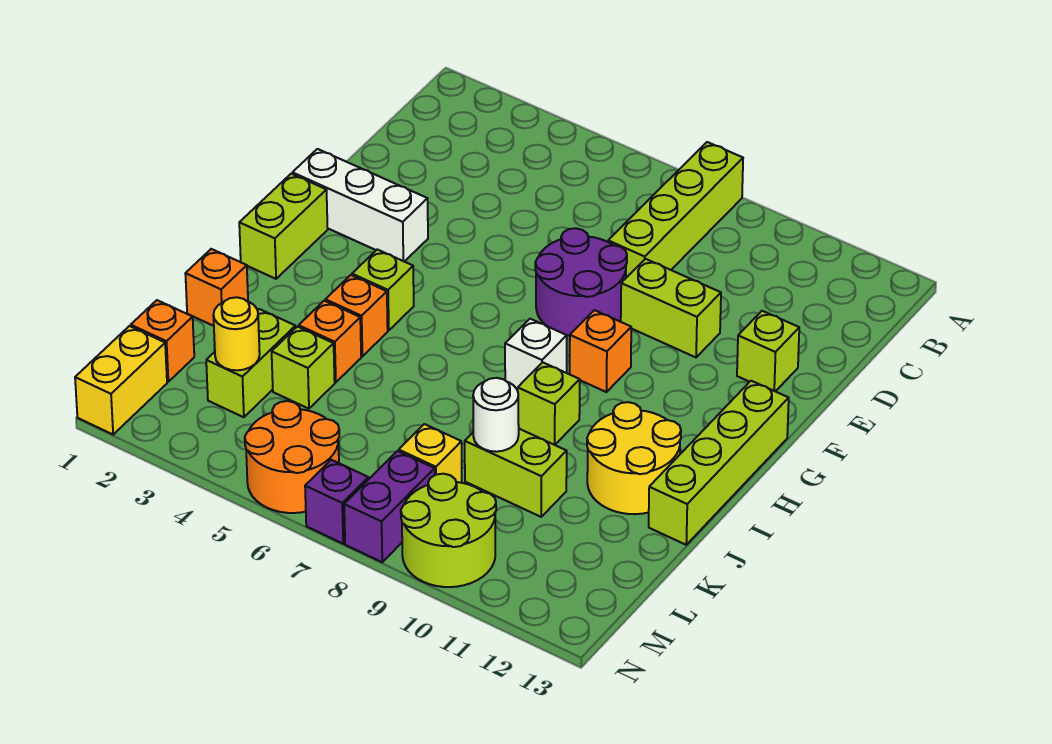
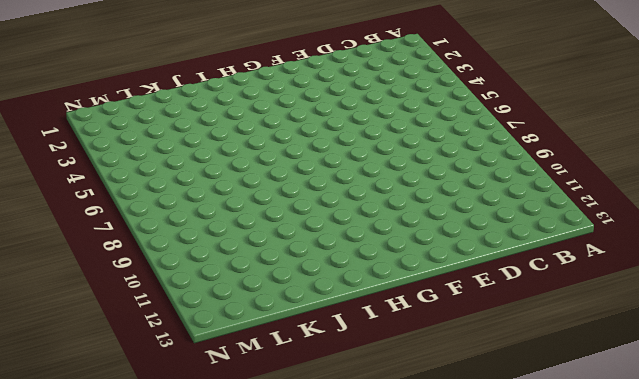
none -> lime brick A8:D8 level 1
none -> purple round brick E7:F8 level 1
none -> lime brick E9:E10 level 1

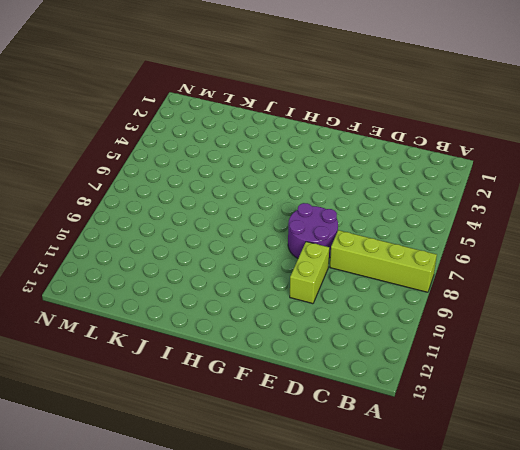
none -> lime brick E12 level 1
none -> white brick F1:F3 level 1
none -> lime brick G1:H1 level 1

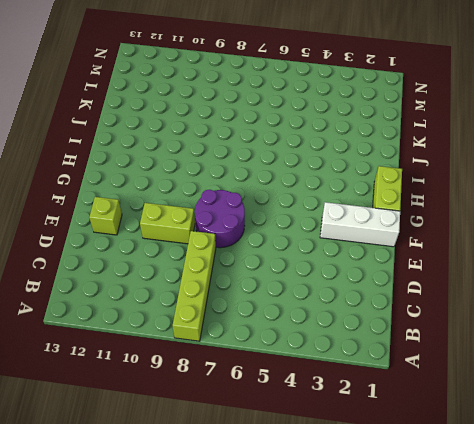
none -> orange brick G9 level 1
none -> lime brick G13:J13 level 1
none -> lime brick H4 level 1

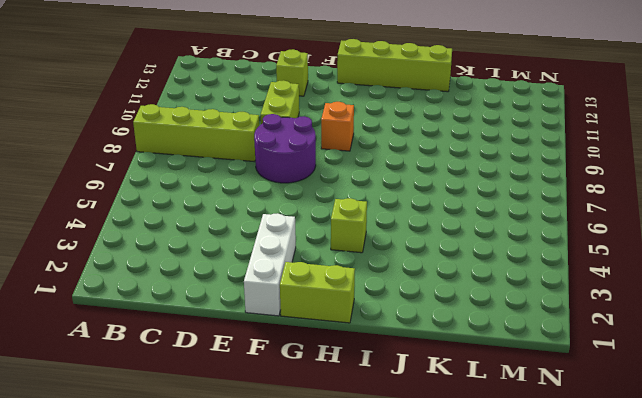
none -> white brick H8 level 1
none -> orange brick I4 level 1
none -> lime brick I9 level 1

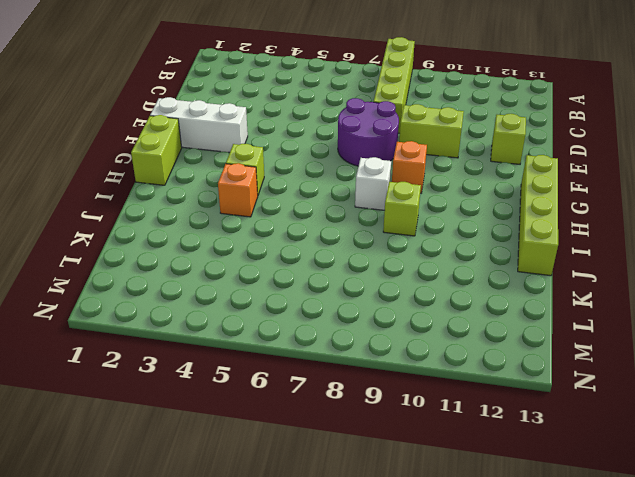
none -> yellow round brick I11:J12 level 1
none -> orange brick J1 level 1
none -> orange brick J4 level 1

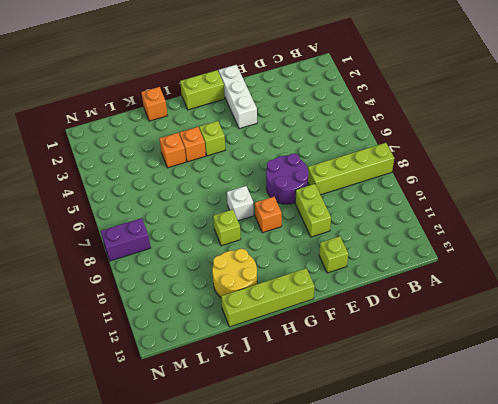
none -> lime brick K3:L3 level 1
none -> lime brick K4 level 1
none -> lime brick K9:K10 level 1

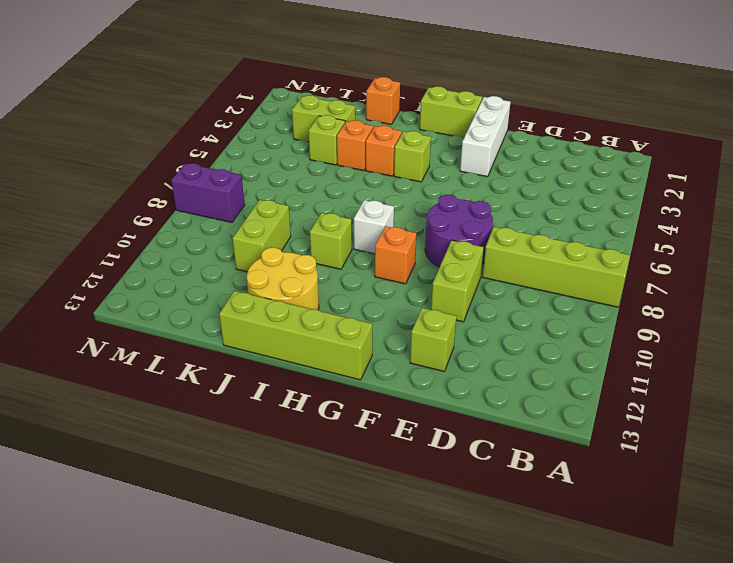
none -> orange brick L1 level 1
none -> yellow brick L8 level 1
none -> yellow brick M1:N1 level 1

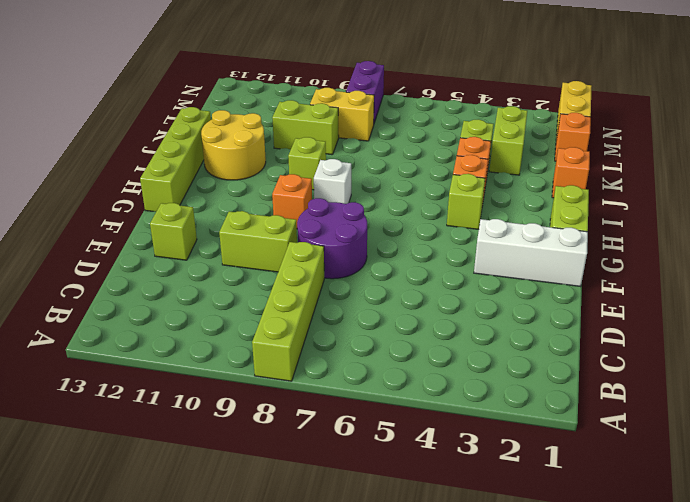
yellow brick L8:L9 level 1 -> yellow brick L8 level 1
none -> orange round brick M5:N6 level 1
none -> lime round brick M9:N10 level 1
none -> purple brick N7 level 1

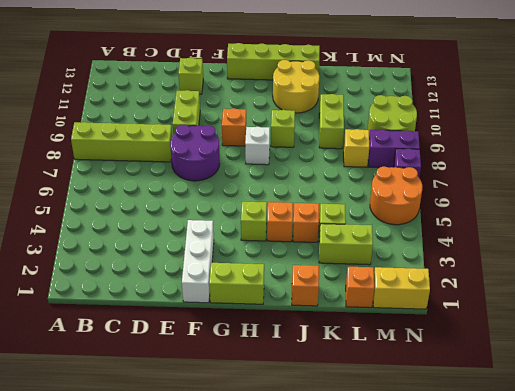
none -> white round brick K9 level 2
none -> yellow round brick L3 level 2

